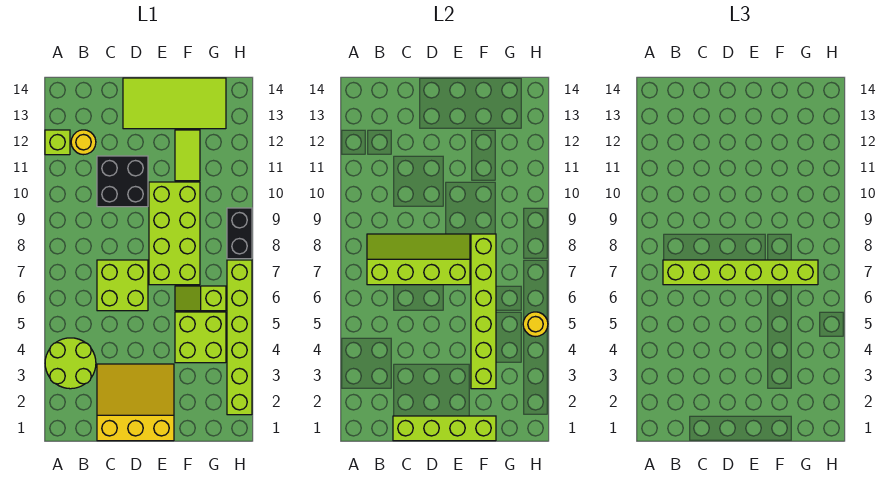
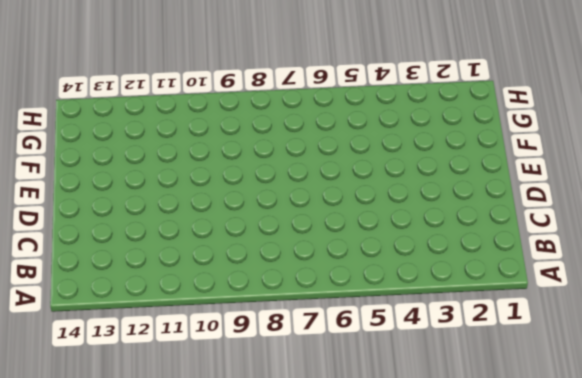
none -> lime round brick A3:B4 level 1
none -> lime brick A12 level 1
none -> yellow round brick B12 level 1

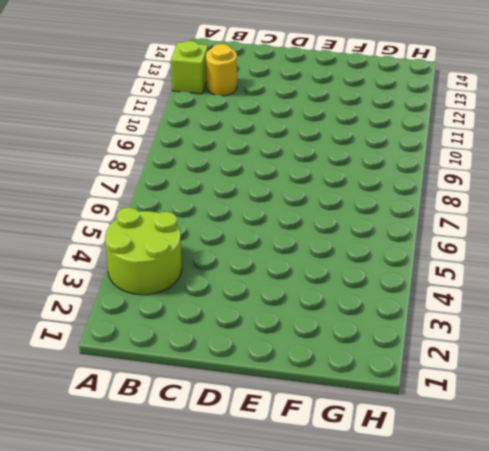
none -> yellow slope C1:E3 level 1 top 1
none -> lime brick C6:D7 level 1
none -> black brick C10:D11 level 1

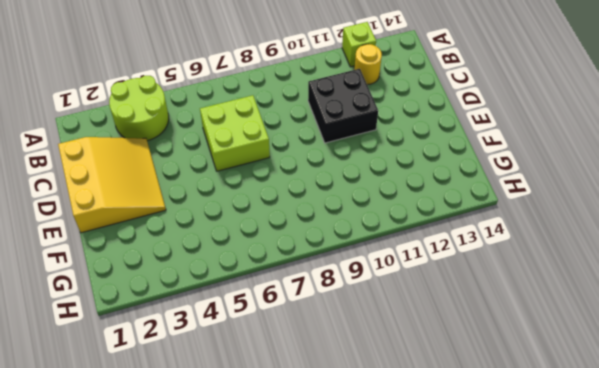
none -> lime tile D13:G14 level 1
none -> lime brick E7:F10 level 1
none -> lime brick F4:G5 level 1

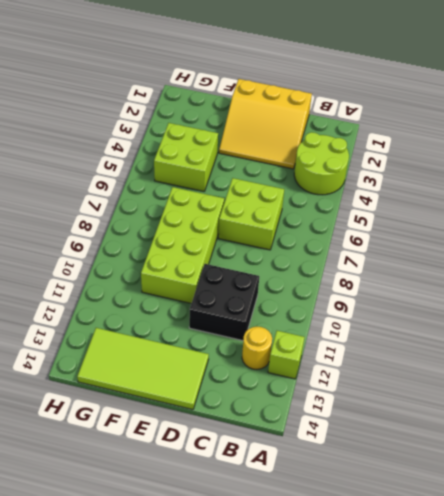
none -> lime slope F6:G6 level 1 top G
none -> lime tile F11:F12 level 1
none -> lime brick H2:H7 level 1

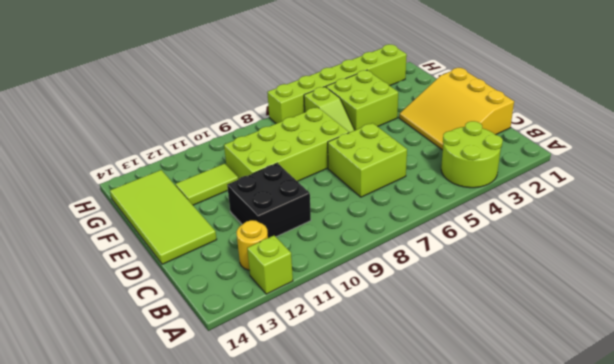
none -> black brick H8:H9 level 1
none -> lime slope B7:E8 level 2 top 7
none -> lime brick C1:F1 level 2

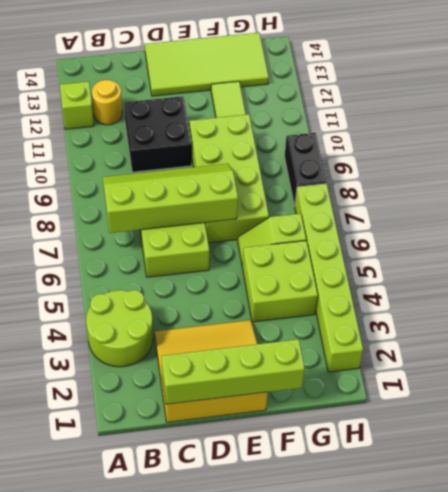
none -> lime brick F3:F8 level 2
none -> yellow round brick H5 level 2
none -> lime brick B7:G7 level 3

